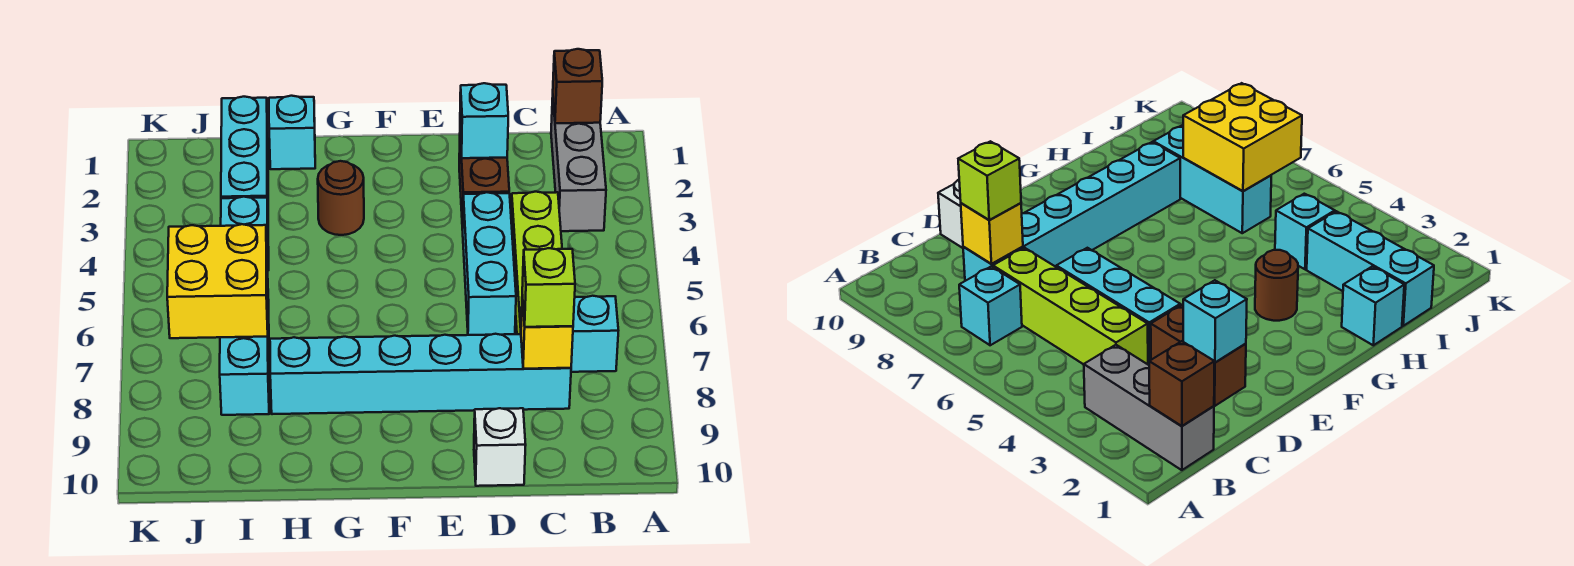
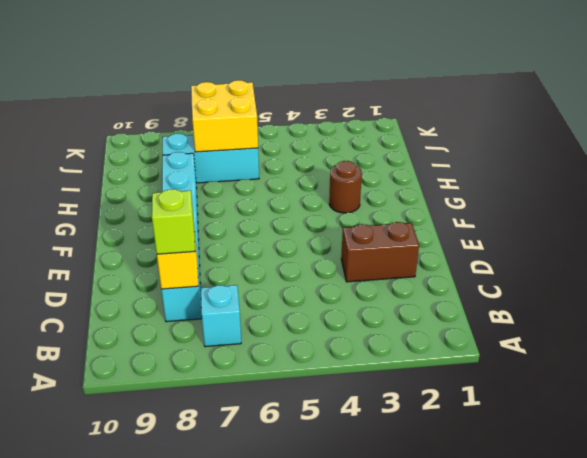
none -> grey brick B1:B3 level 1
none -> lime brick C4:C7 level 1
none -> cyan brick D4:D6 level 1

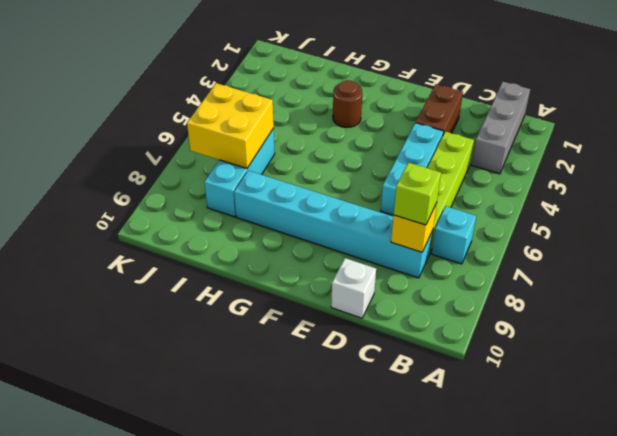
none -> cyan brick H1 level 1
none -> cyan brick I1:I3 level 1
none -> cyan brick I4 level 1

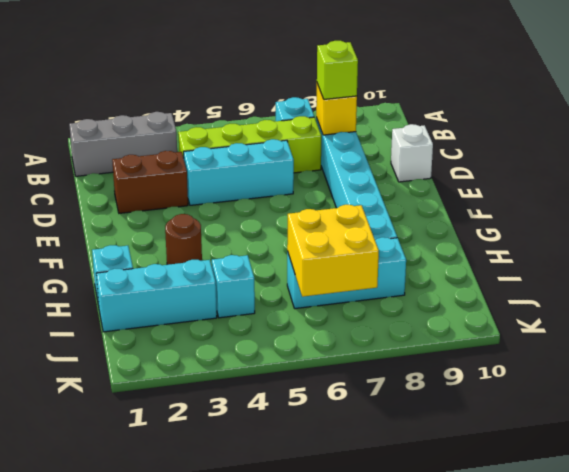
none -> brown brick B1 level 2
none -> cyan brick D2 level 2

